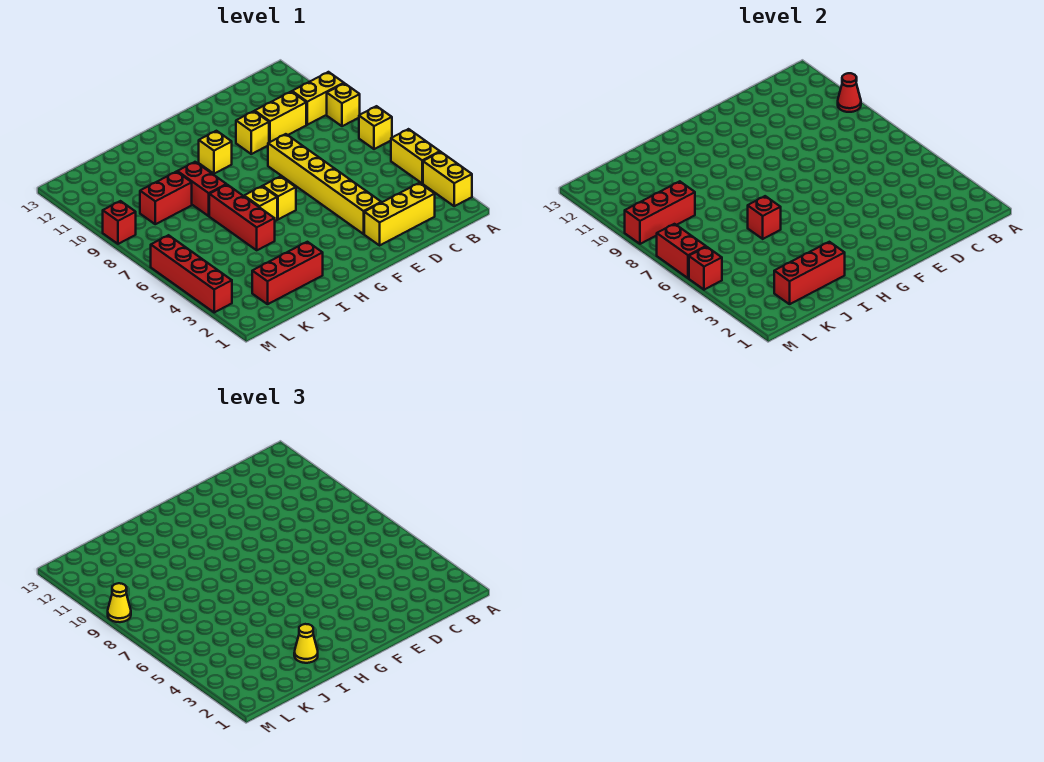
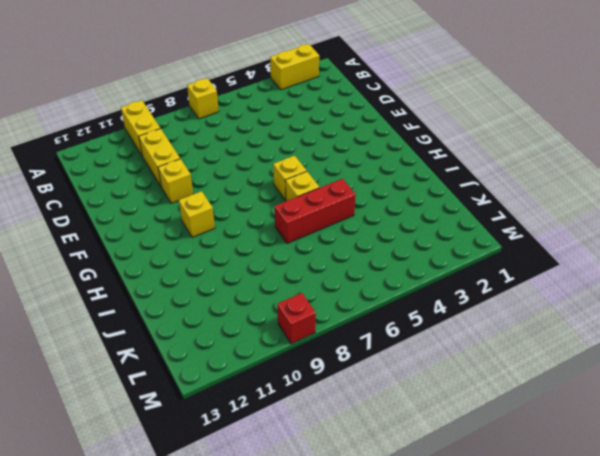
none -> yellow brick A4:A5 level 1
none -> yellow brick A9 level 1
none -> yellow brick C2:E2 level 1

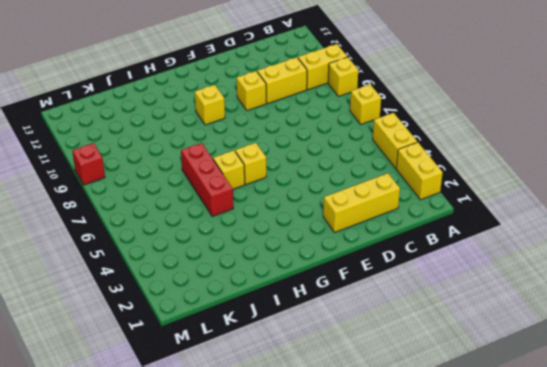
none -> yellow brick E3:E8 level 1
none -> red brick I2:K2 level 1
none -> red brick I8:I9 level 1

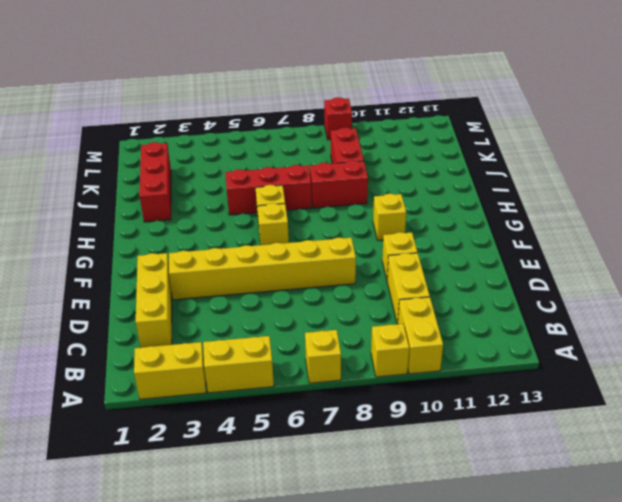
none -> red brick M3:M6 level 1
none -> red cone A10 level 2
none -> red brick I2:K2 level 2

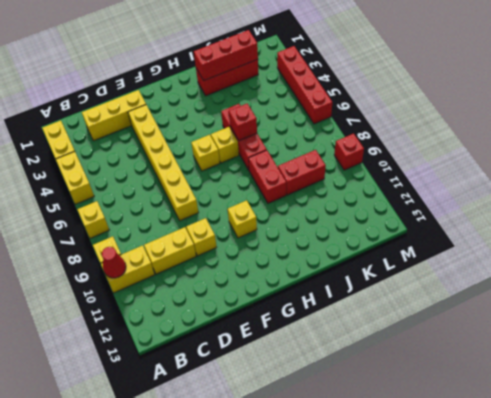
none -> red brick K9:M9 level 2
none -> red brick M5 level 2
none -> red brick M6:M7 level 2

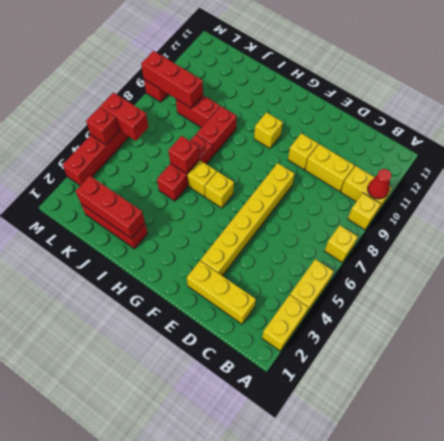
red brick L6:M6 level 2 -> red brick M6:M7 level 2
none -> yellow cone I2 level 3
none -> yellow cone M9 level 3

